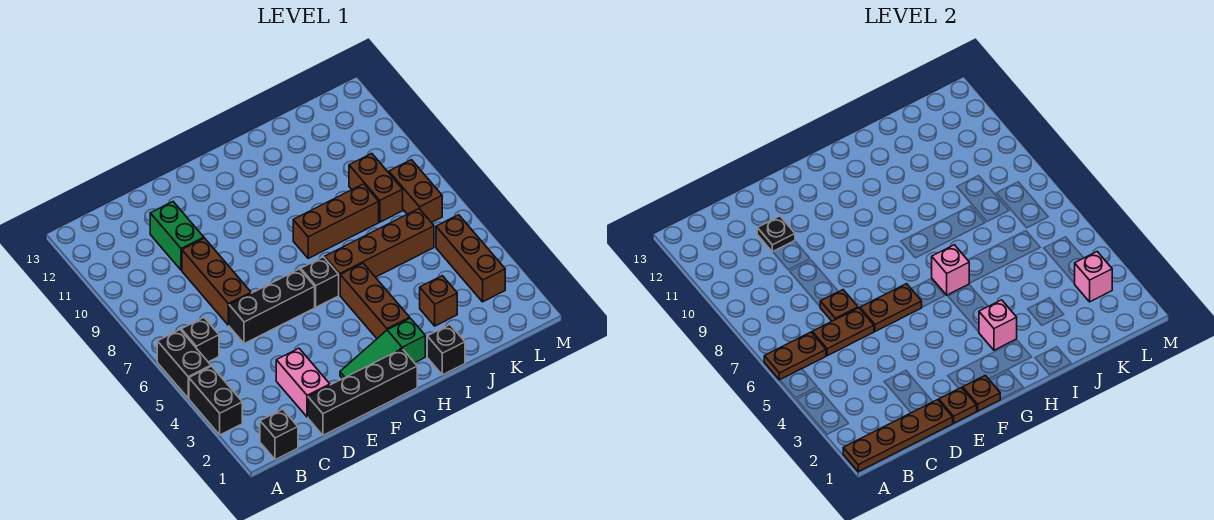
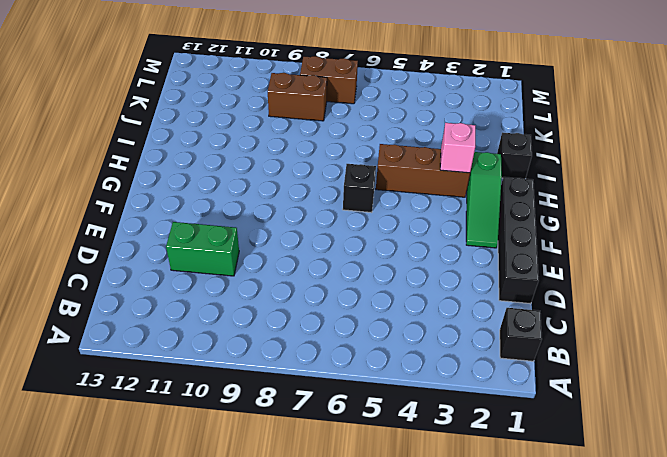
none -> black brick A3:A4 level 1
none -> black brick A5:A6 level 1
none -> black brick B6 level 1
none -> pink brick D2:D3 level 1

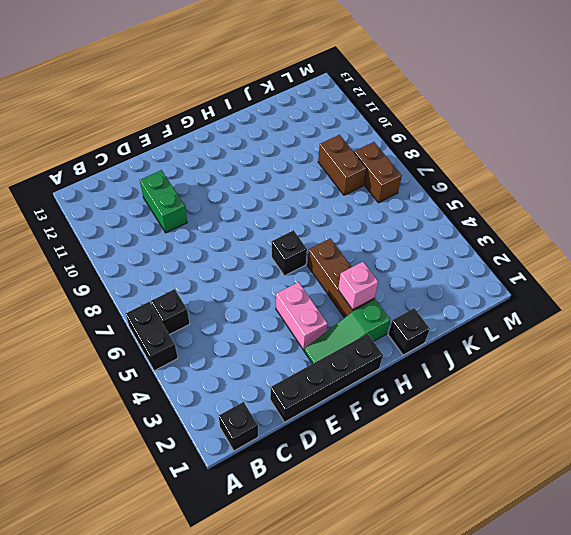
pink brick F3:F4 level 1 -> pink brick D2:D3 level 1
none -> black brick A3:A4 level 1
none -> black brick D6:F6 level 1
none -> brown brick D7:D9 level 1
none -> brown brick H6:K6 level 1

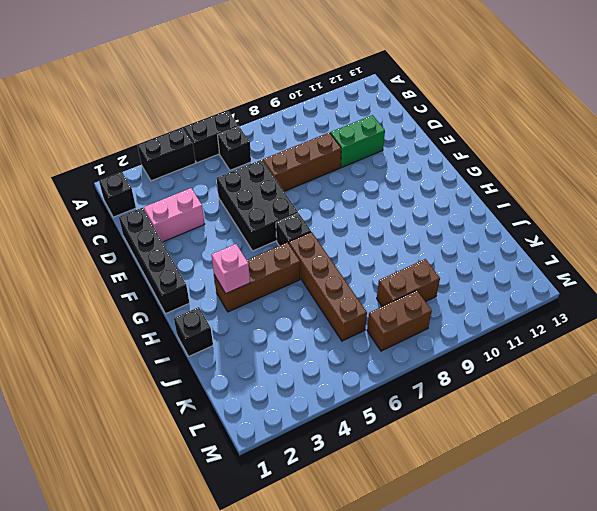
black brick D5:F6 level 1 -> black brick D6:F6 level 1
none -> green slope F2:H2 level 1 top H
none -> brown brick H8:J8 level 1
none -> brown brick J3 level 1
none -> brown brick L3:L5 level 1

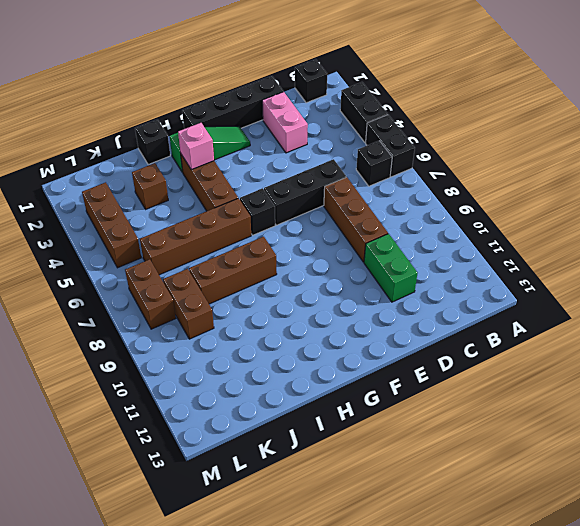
none -> brown plate A1:D1 level 2
none -> brown plate A6:B6 level 2
none -> brown plate C6:D6 level 2
none -> brown plate D7 level 2

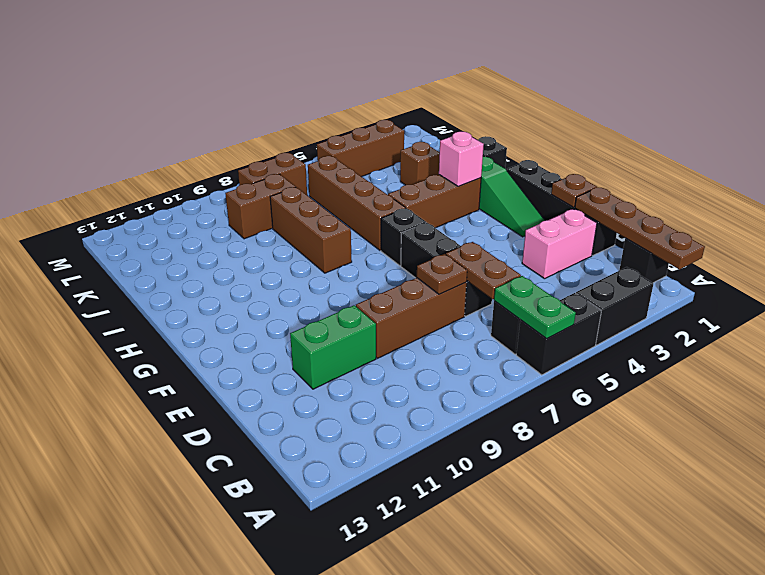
green plate A6:B6 level 2 -> brown plate A6:B6 level 2
none -> black plate D11 level 2
none -> brown plate E6:F6 level 2
none -> brown plate F1 level 2
none -> pink brick H6 level 2

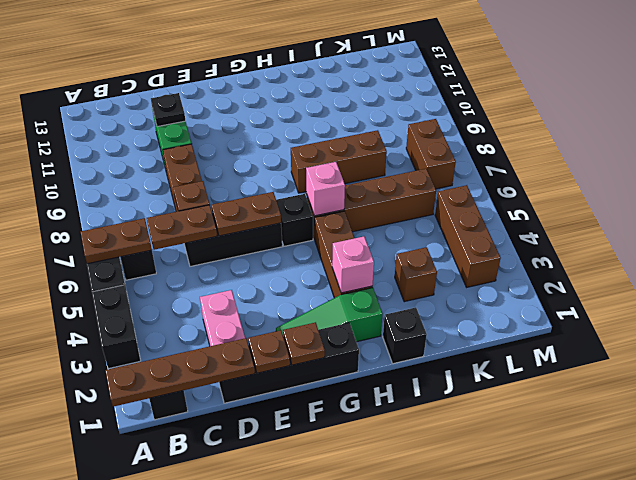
none -> brown brick K8:K9 level 1
none -> pink brick L3 level 2

